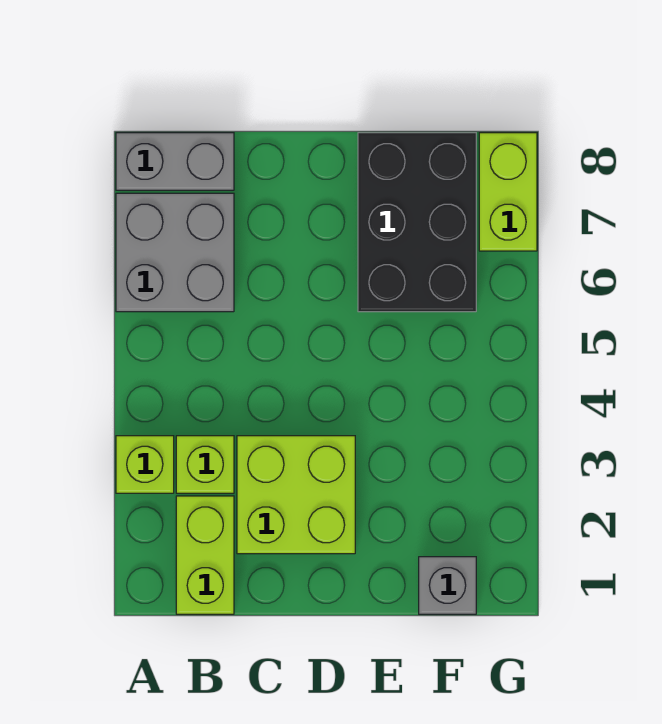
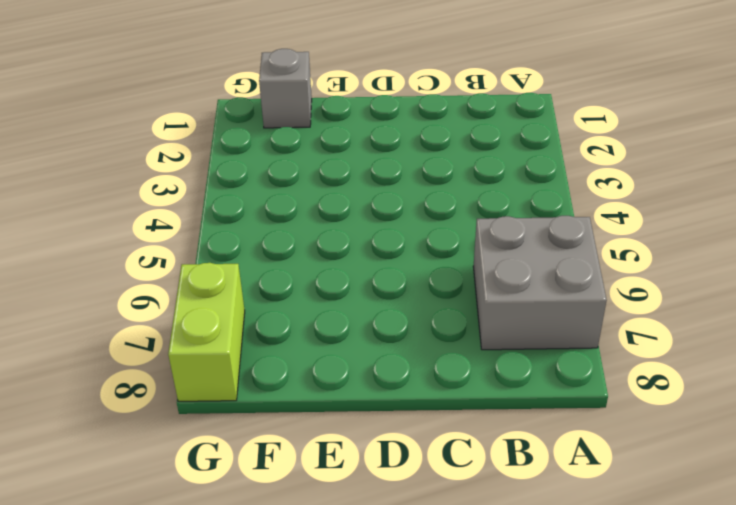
none -> lime brick A3 level 1
none -> grey brick A8:B8 level 1

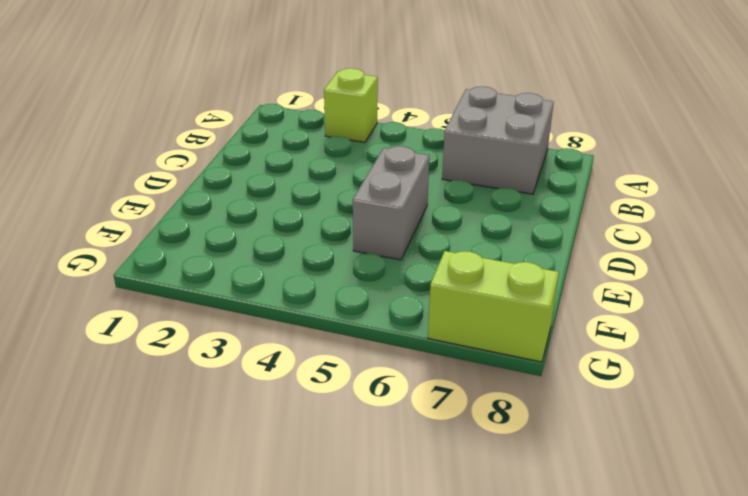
grey brick D5:E5 level 1 -> grey brick A8:B8 level 1
none -> lime brick B1:B2 level 1
none -> lime brick B3 level 1

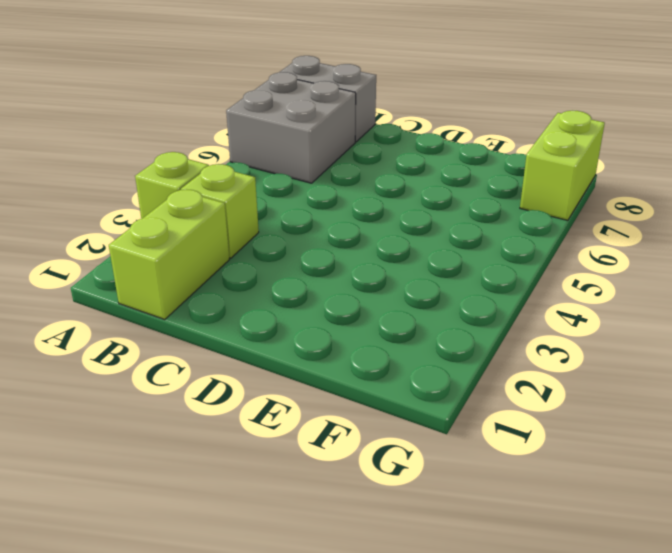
none -> lime brick C2:D3 level 1
none -> black brick E6:F8 level 1

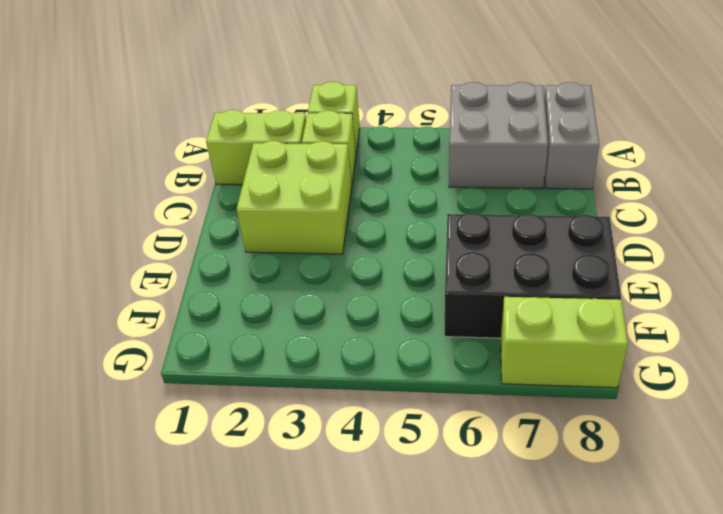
none -> grey brick F1 level 1

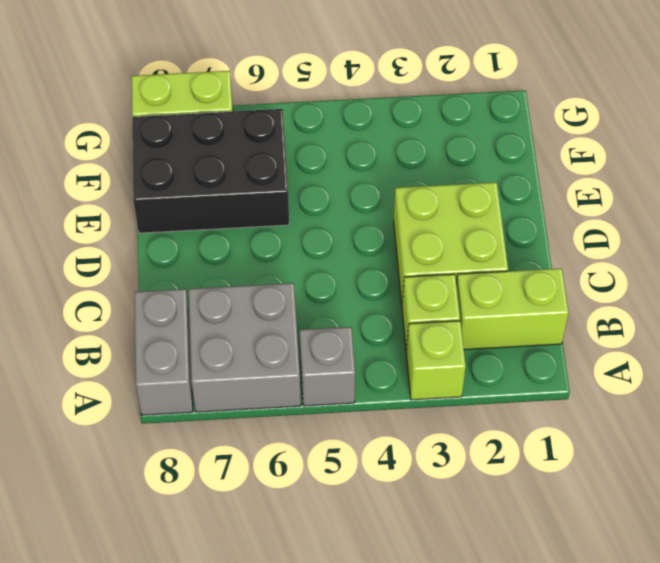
grey brick A5 level 1 -> grey brick F1 level 1

